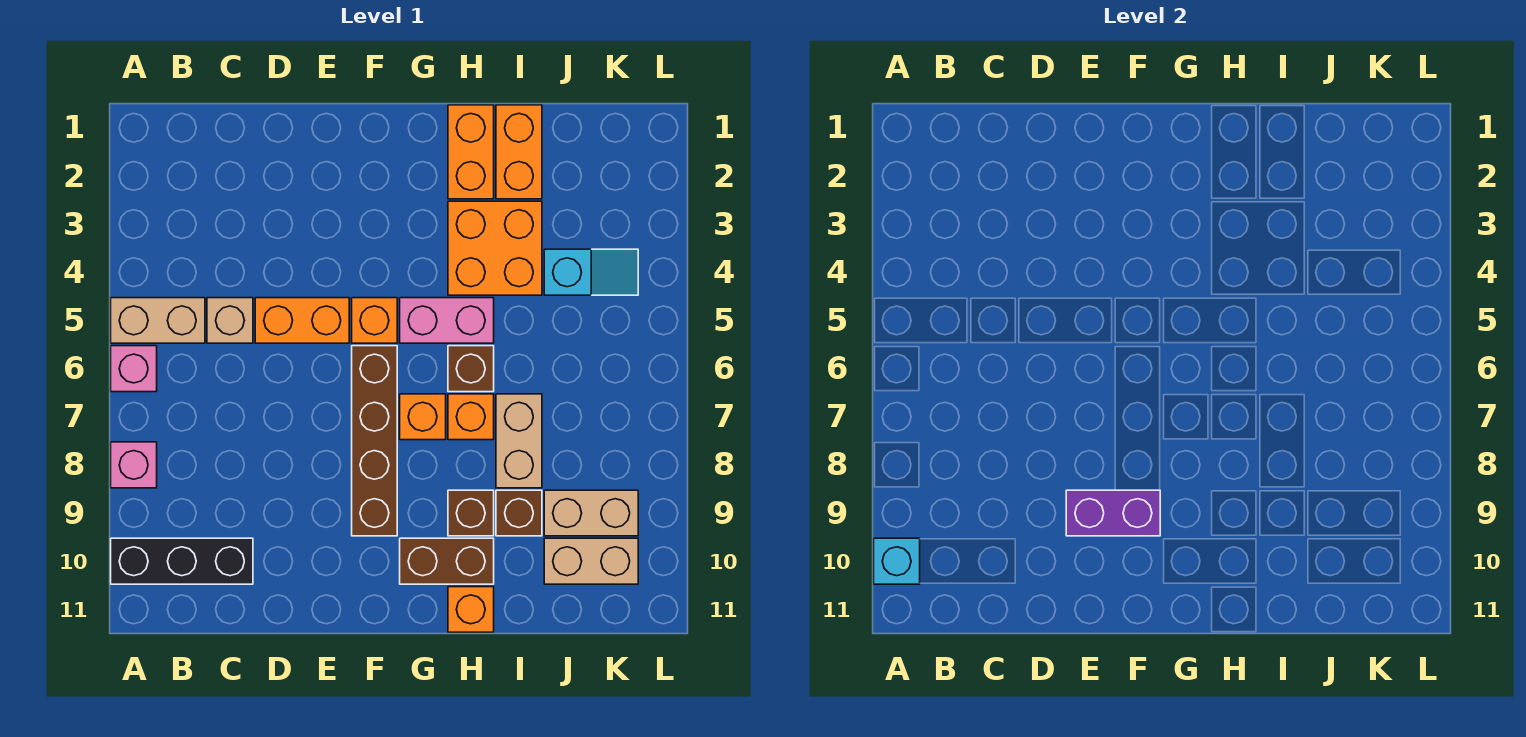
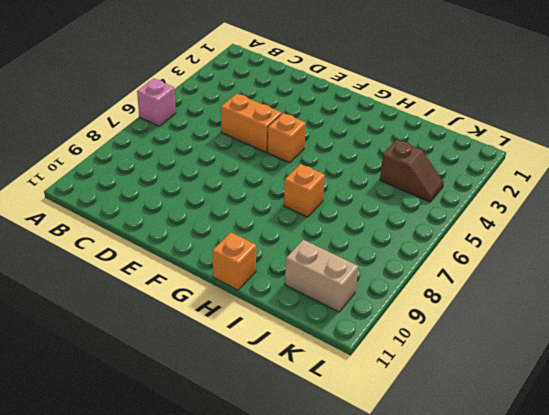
brown slope J4:K4 level 1 top J -> cyan slope J4:K4 level 1 top J
none -> tan brick A5:B5 level 1
none -> pink brick A8 level 1
none -> black brick A10:C10 level 1

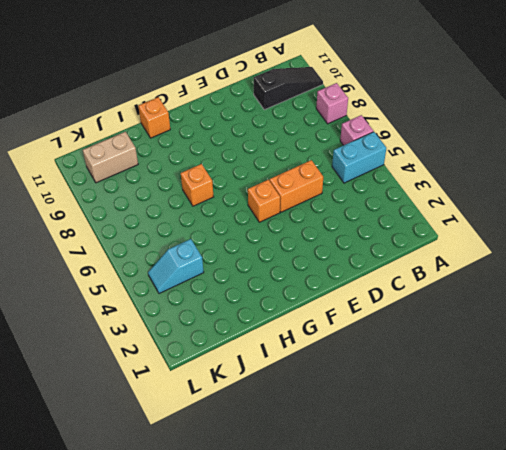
cyan brick A5:B5 level 1 -> tan brick A5:B5 level 1
black slope A10:C10 level 1 top C -> black brick A10:C10 level 1
none -> tan brick C5 level 1
none -> brown brick F6:F9 level 1
none -> pink brick G5:H5 level 1

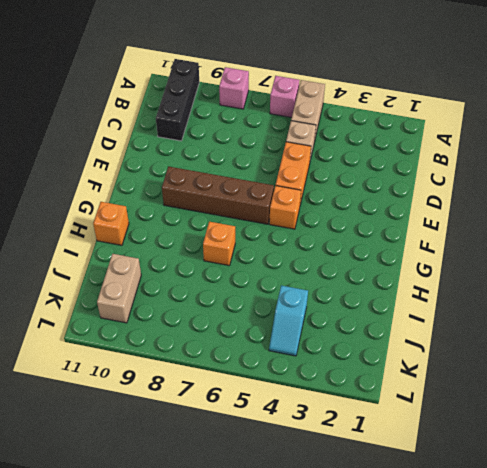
none -> pink brick G5:H5 level 1
none -> orange brick G7 level 1
none -> brown brick G10:H10 level 1

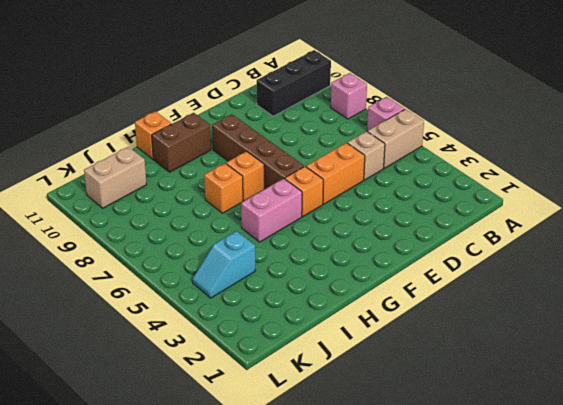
none -> orange brick H1:H2 level 1
none -> orange brick H3:I4 level 1
none -> brown brick H6 level 1

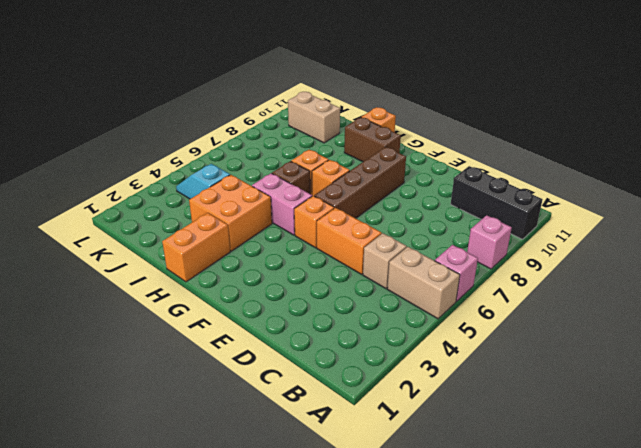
none -> brown brick H9 level 1
none -> orange brick I1:I2 level 1
none -> tan brick I7:I8 level 1

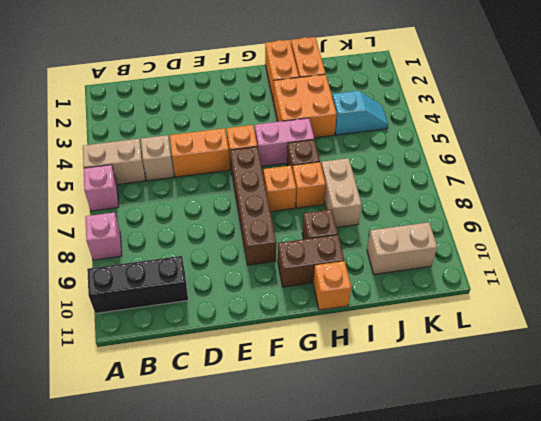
none -> brown brick I9 level 1
none -> tan brick J9:K9 level 1
none -> cyan brick A10 level 2

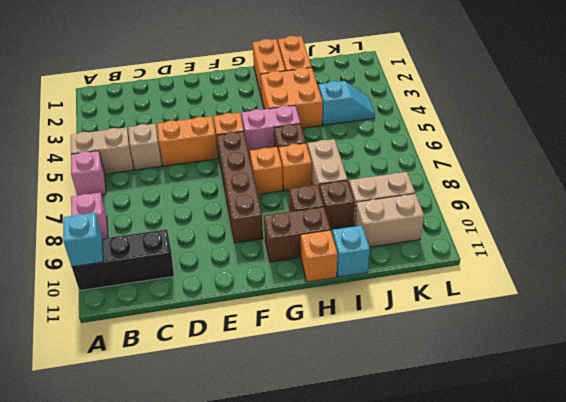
cyan brick I11 level 1 -> none
none -> purple brick E9:F9 level 2

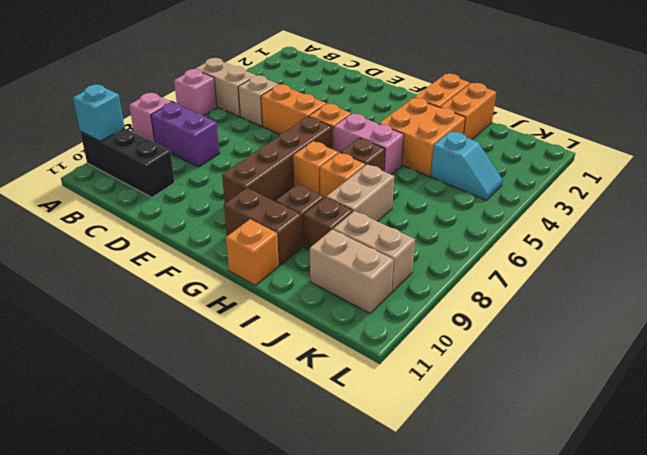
purple brick B8:C8 level 1 -> purple brick E9:F9 level 2

